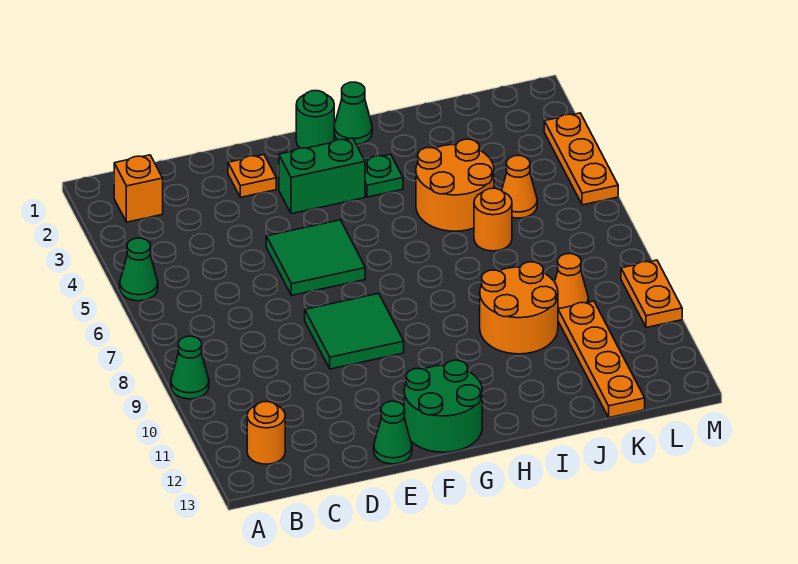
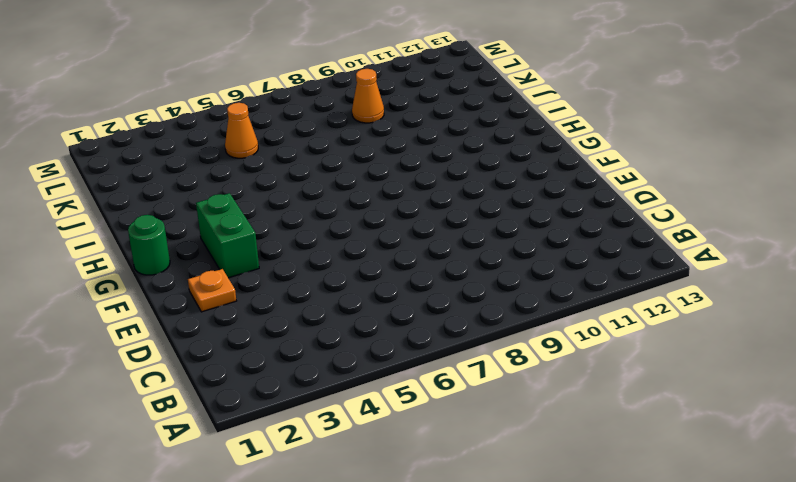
none -> green cone A5 level 1
none -> green cone A9 level 1
none -> orange brick B2 level 1

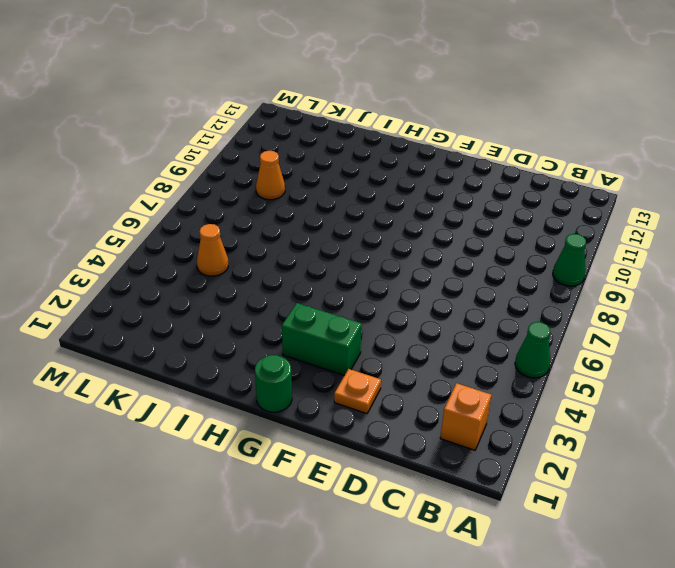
none -> orange round brick B12 level 1
none -> green tile E5:F6 level 1
none -> green tile E8:F9 level 1

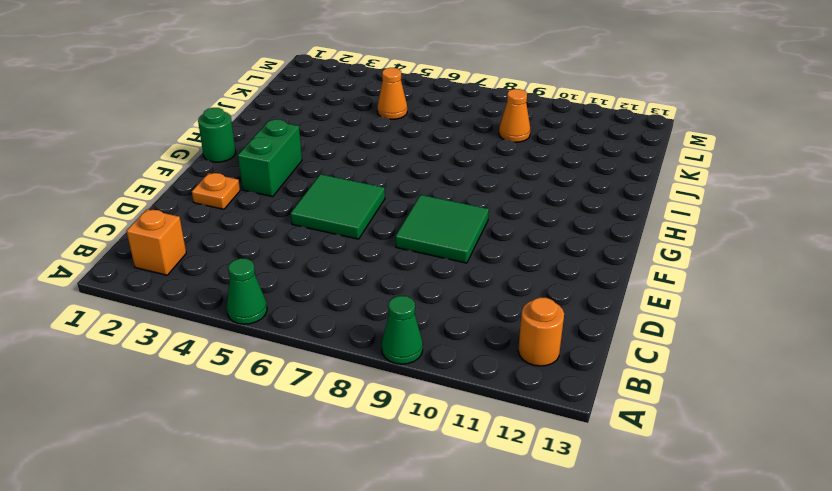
none -> green cone E13 level 1
none -> green round brick F12:G13 level 1
none -> green cone H1 level 1

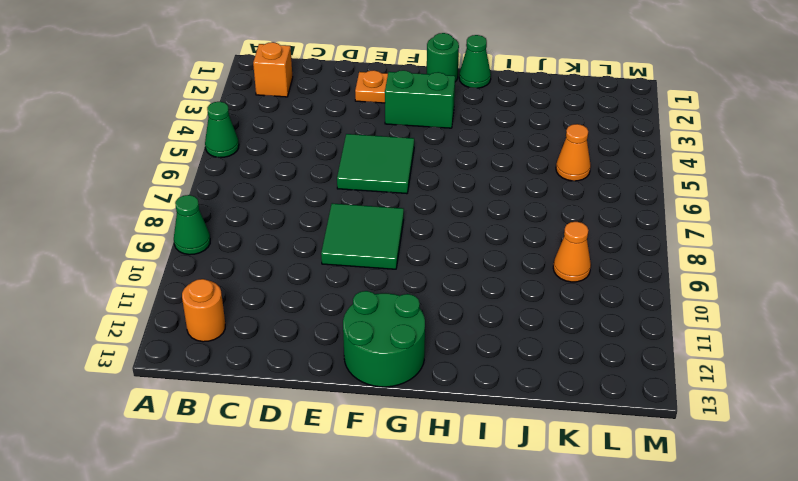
none -> green cone E13 level 1
none -> green plate H3 level 1
none -> orange round brick I4:J5 level 1

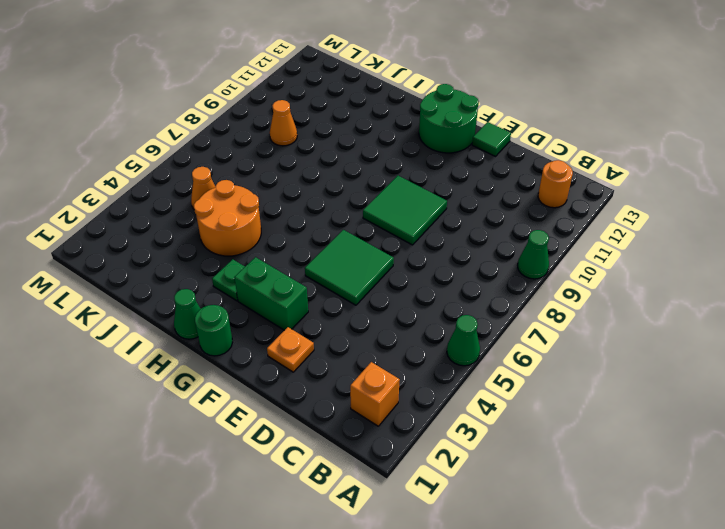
green tile E13 level 1 -> green cone E13 level 1
none -> orange round brick I9:J10 level 1
none -> orange round brick J6 level 1
none -> orange plate K10:K13 level 1

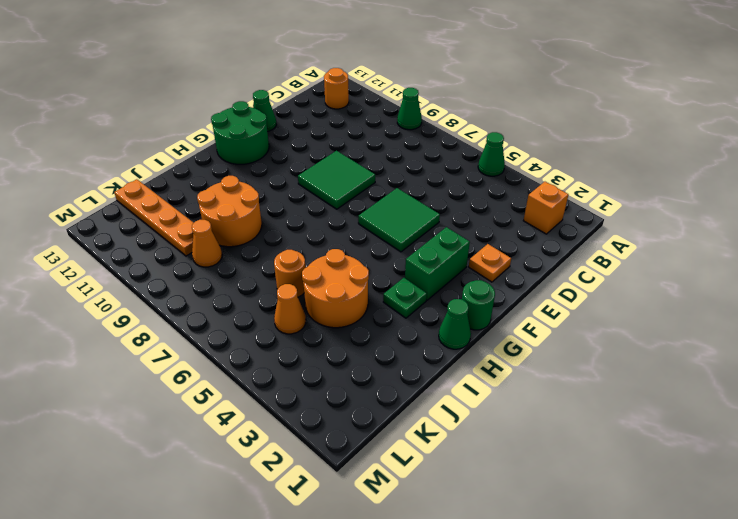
none -> orange plate M3:M5 level 1
none -> orange plate M9:M10 level 1

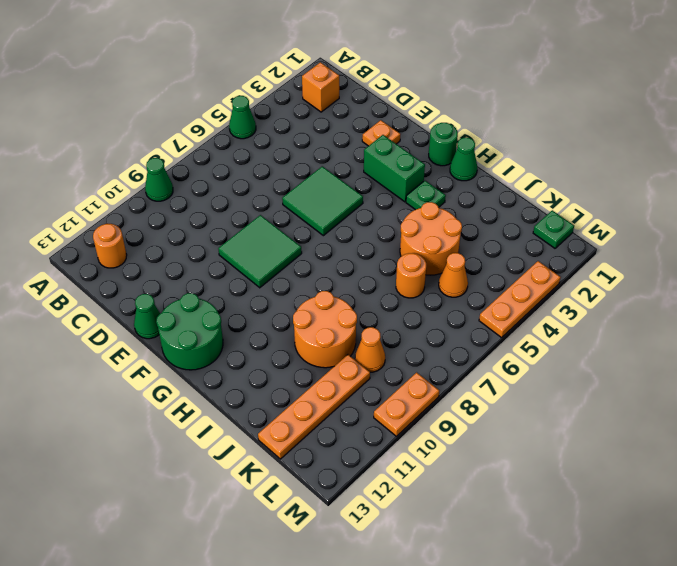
green plate L1 level 1 -> none

